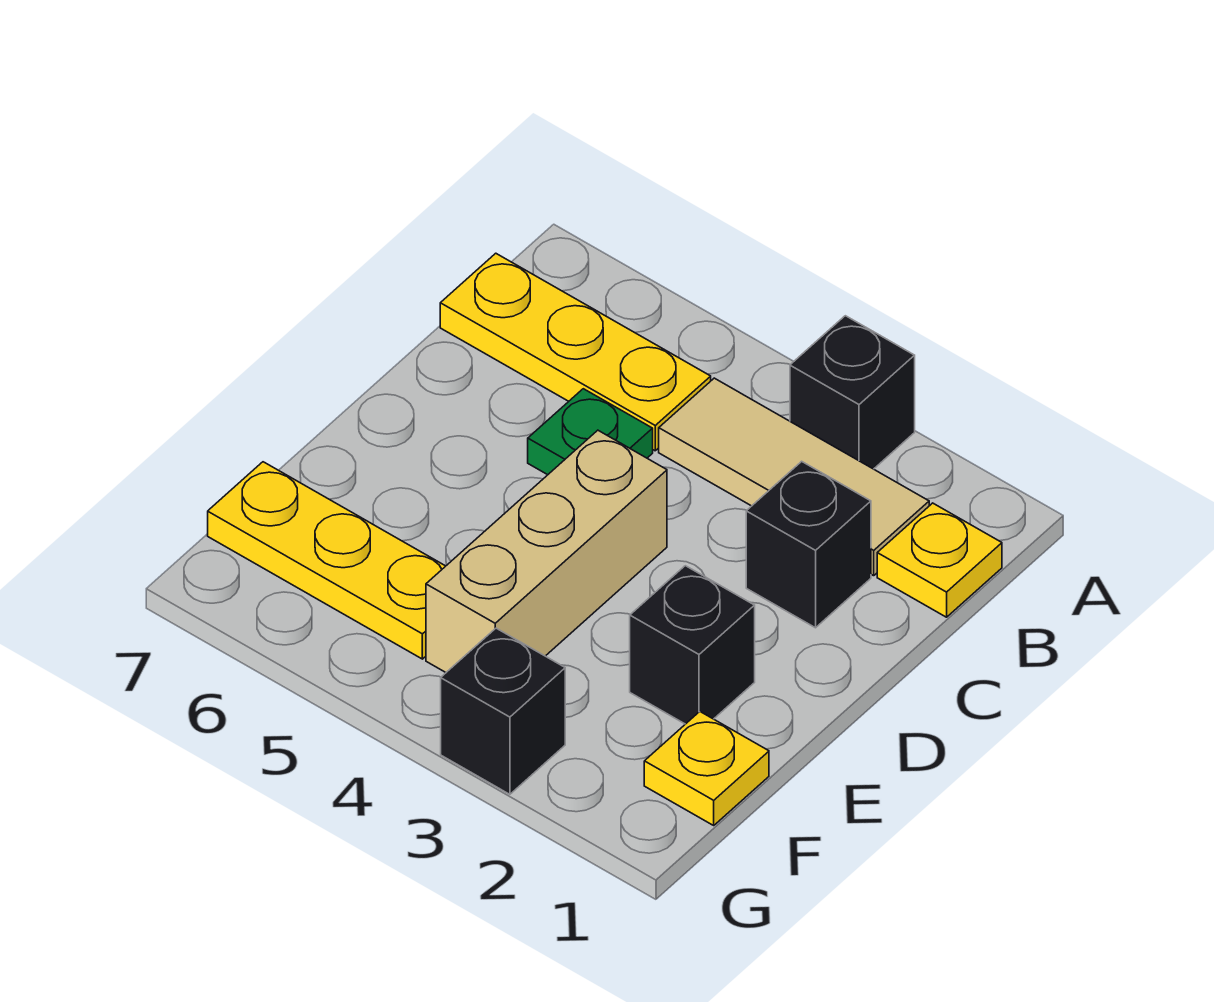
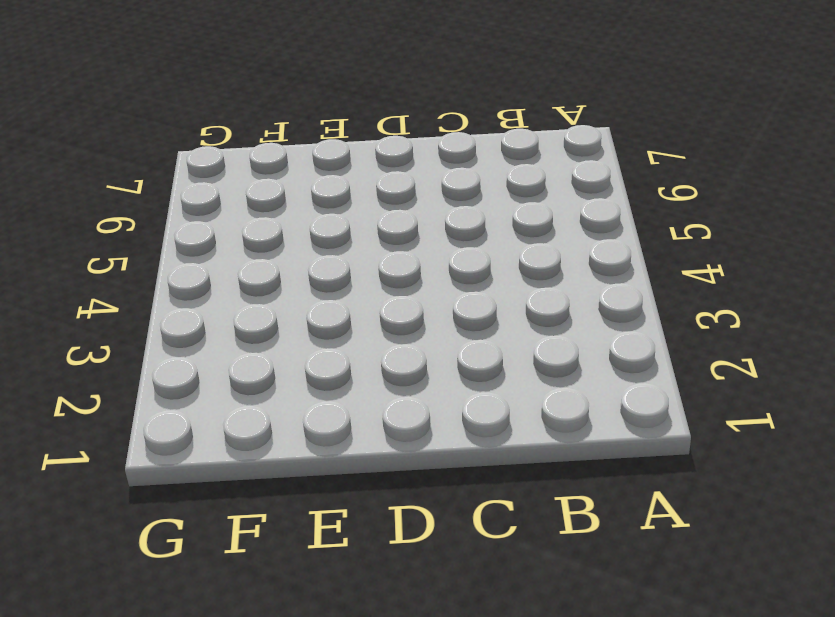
none -> black brick A3 level 1
none -> yellow plate B1 level 1

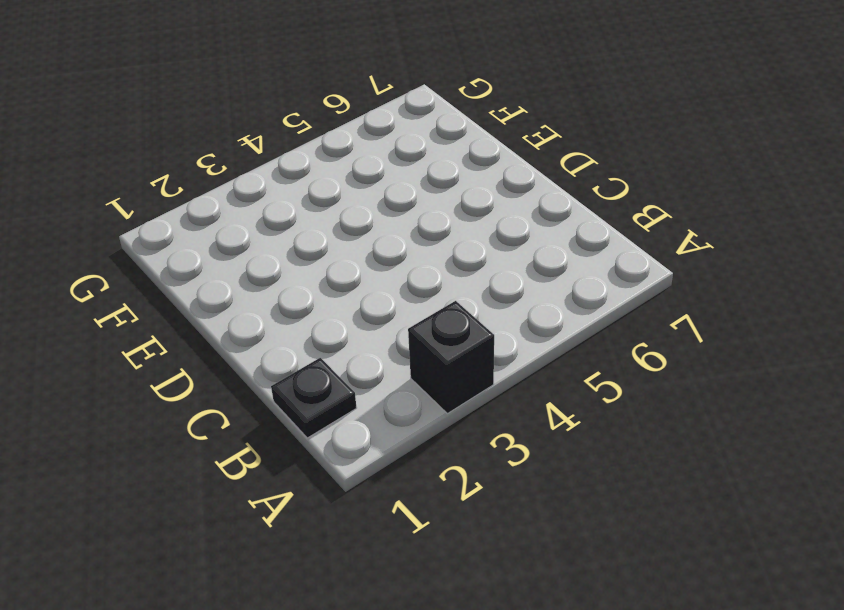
black plate B1 level 1 -> yellow plate B1 level 1
none -> tan tile B2:B4 level 1
none -> yellow plate B5:B7 level 1

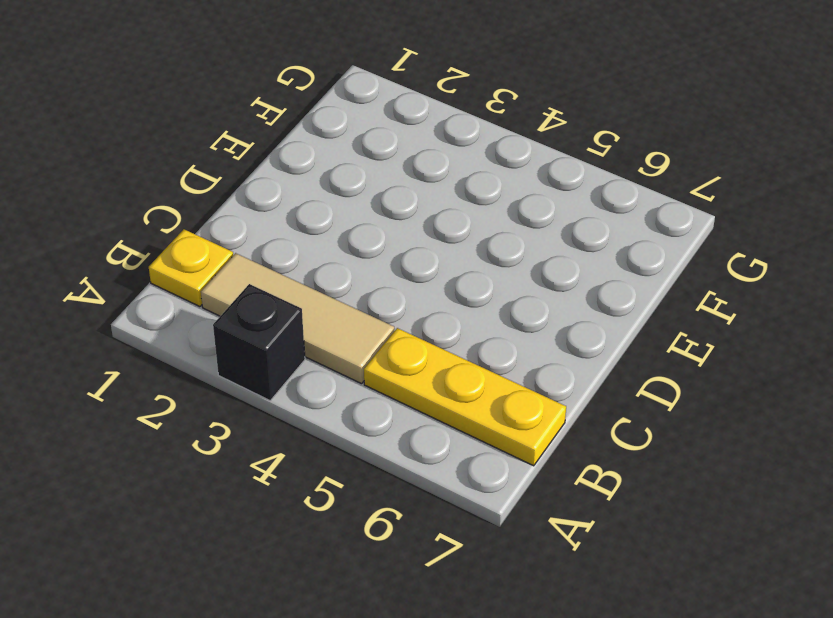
none -> black brick C2 level 1
none -> green plate C5 level 1

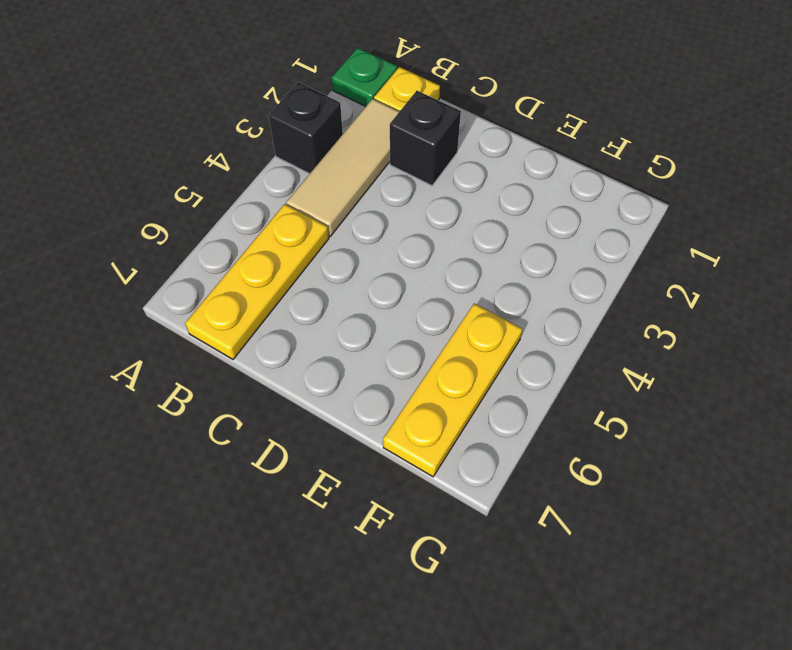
green plate A1 level 1 -> green plate C5 level 1
none -> tan brick D4:F4 level 1
none -> black brick E2 level 1

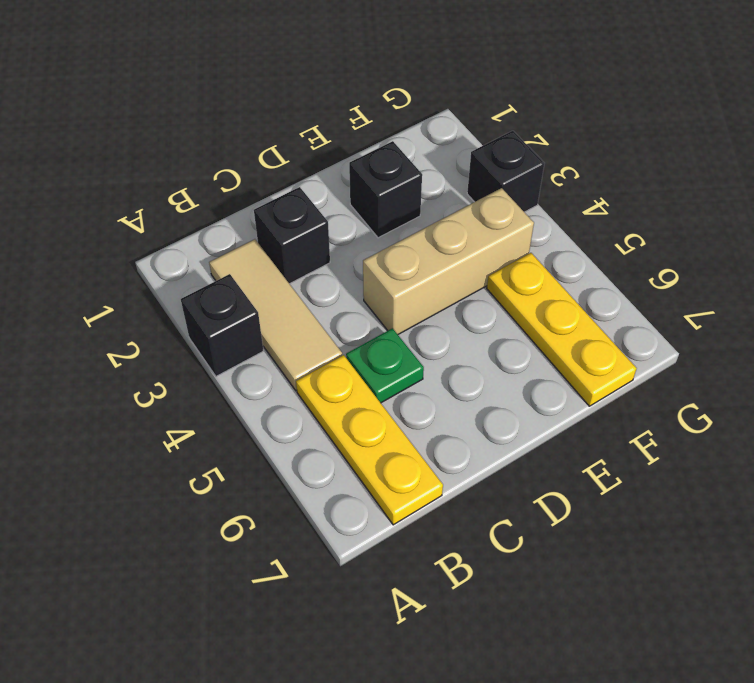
none -> yellow plate B1 level 1
none -> yellow plate F1 level 1

